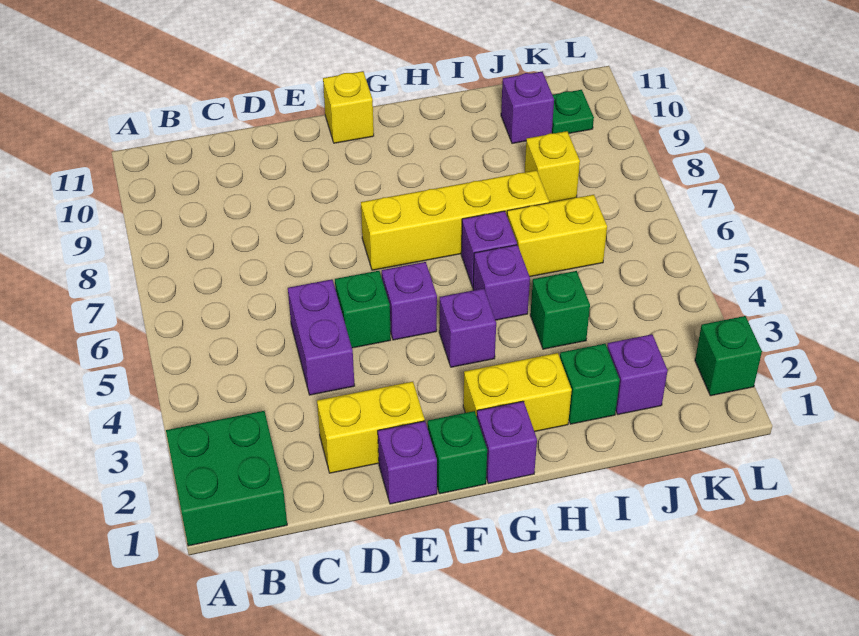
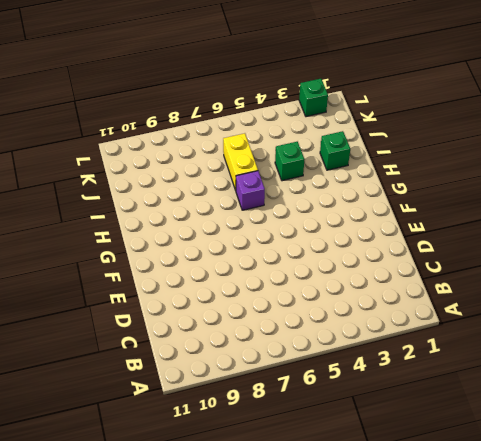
none -> green brick A1:B2 level 1
none -> yellow brick D2:E2 level 1
none -> purple brick D4:D5 level 1

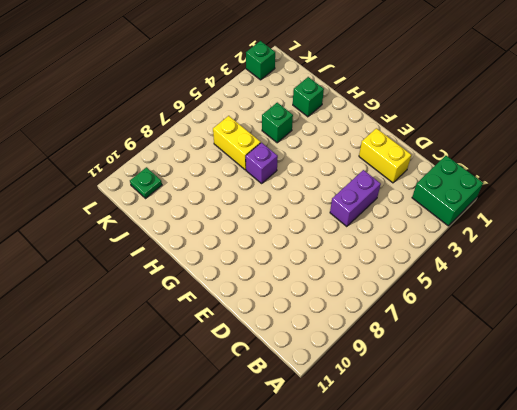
none -> purple brick E1 level 1
none -> green brick E5 level 1
none -> green brick F1 level 1

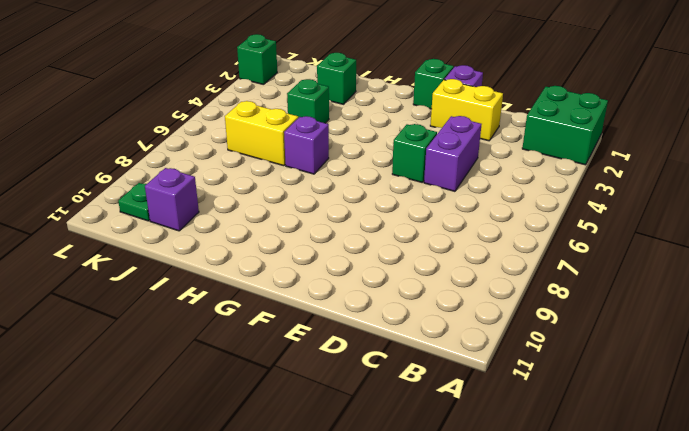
none -> purple brick F5 level 1
none -> yellow brick F7:I7 level 1
none -> yellow brick F11 level 1

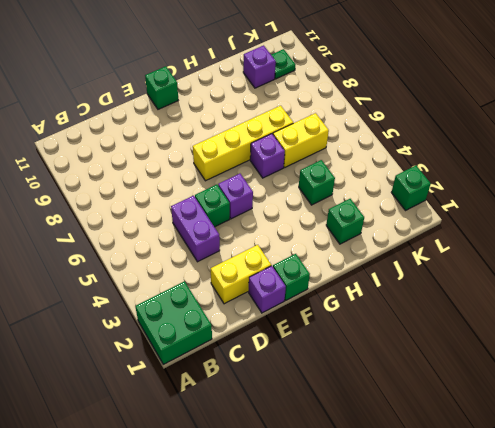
green brick F11 level 1 -> yellow brick F11 level 1
none -> purple brick G1 level 1
none -> yellow brick G2:H2 level 1
none -> purple brick G4 level 1

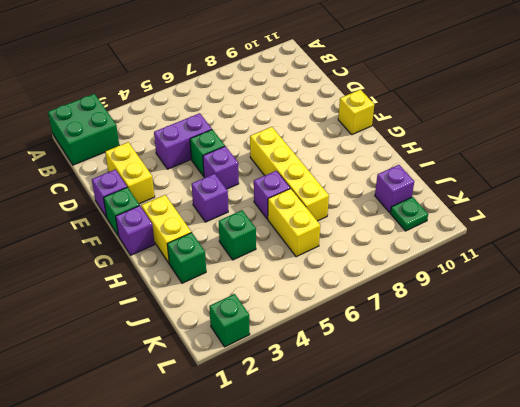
none -> purple brick H5 level 1
none -> purple brick J2 level 1
none -> yellow brick J8 level 1

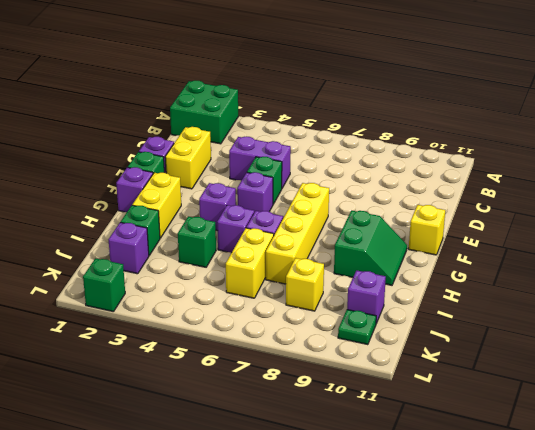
green slope G9:H10 level 1 top 9 -> none

